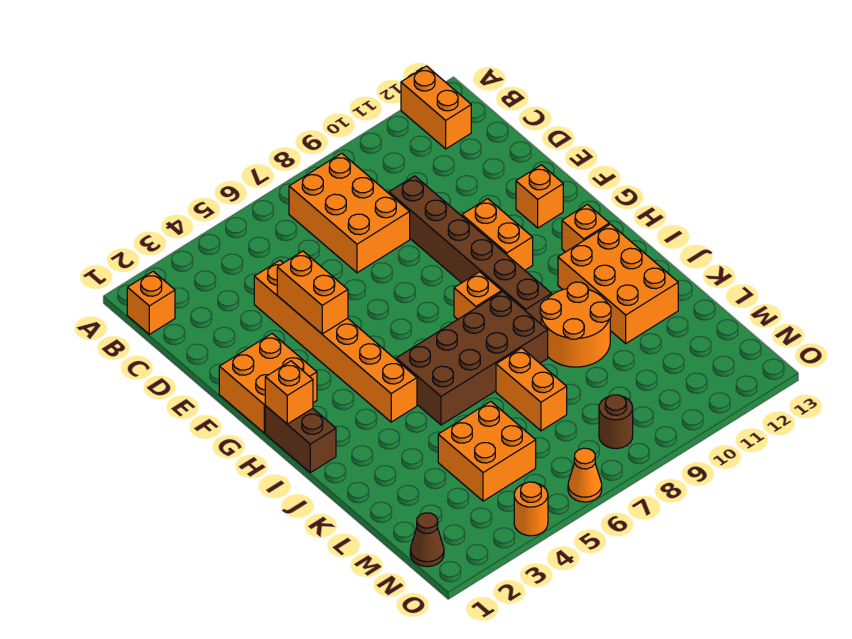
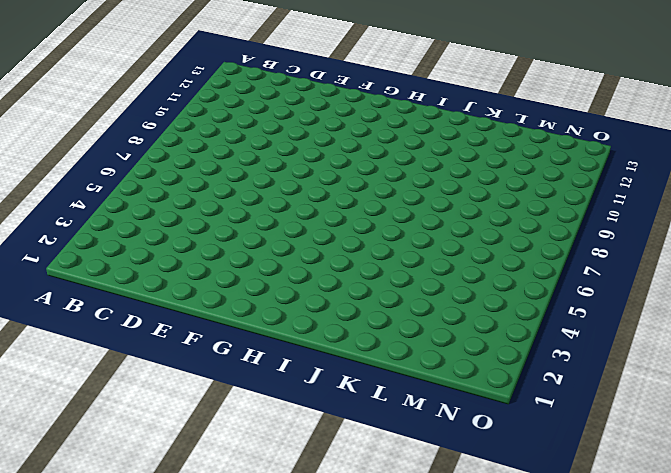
none -> orange brick A12:B12 level 1
none -> orange brick B1 level 1
none -> orange brick B7:D8 level 1

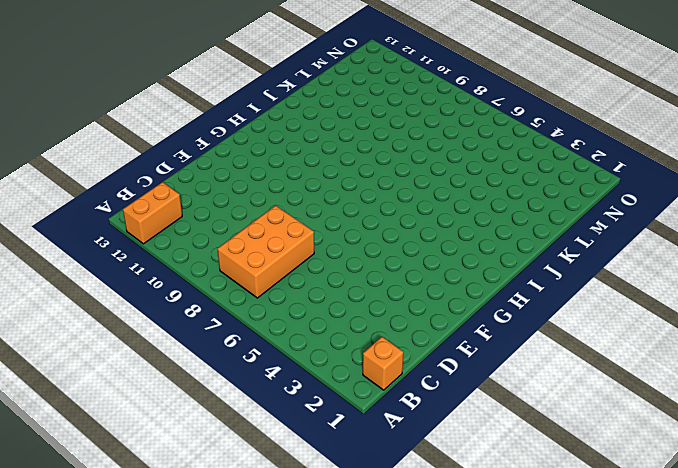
none -> orange brick D4:I4 level 1
none -> brown brick D9:I9 level 1
none -> orange brick F1:G2 level 1

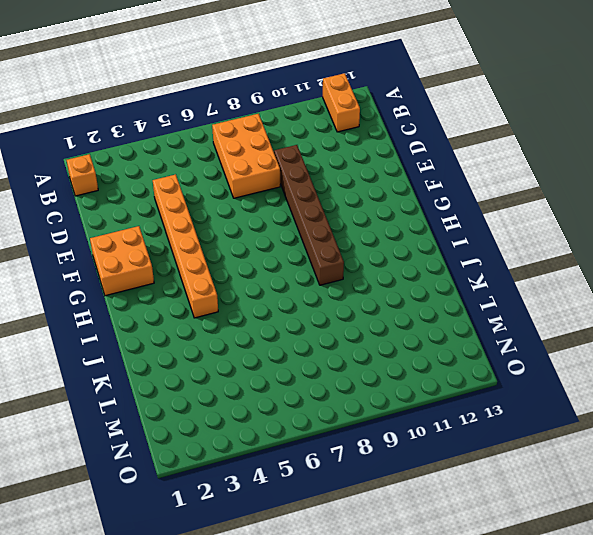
none -> orange brick F10:G10 level 1
none -> orange brick F12 level 1
none -> brown brick H1:I1 level 1

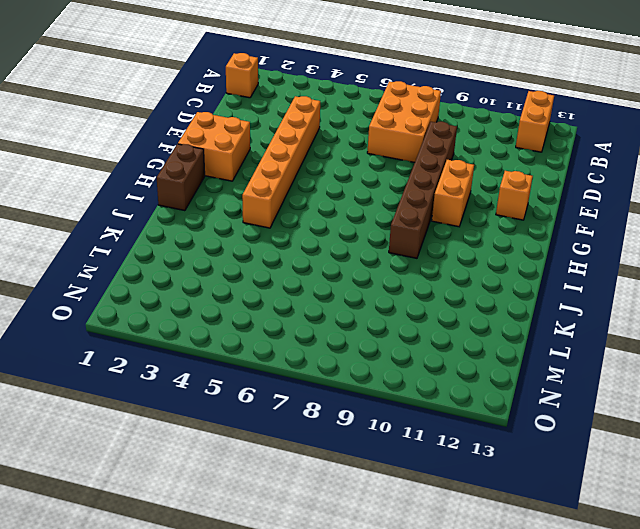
none -> orange brick H8 level 1
none -> orange brick H12 level 1
none -> brown brick I5:J8 level 1

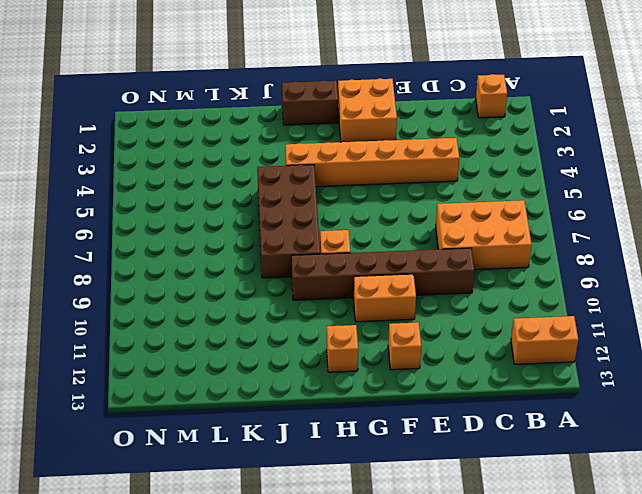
none -> orange brick I11:K12 level 1
none -> orange round brick J9:K10 level 1
none -> orange brick K7:L7 level 1

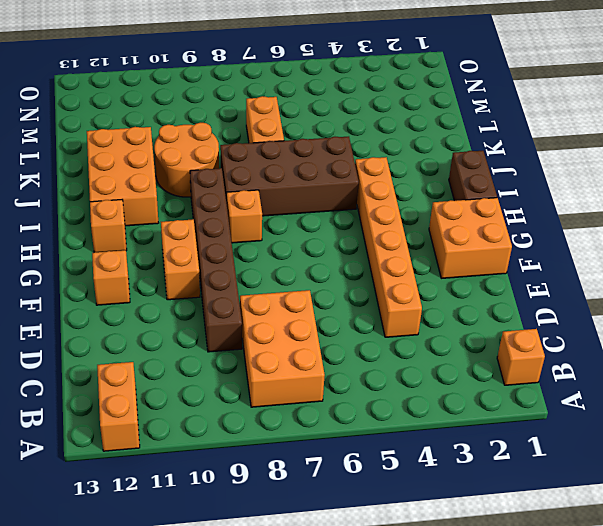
none -> orange brick L4:M5 level 1
none -> brown cone N1 level 1
none -> brown round brick N8 level 1

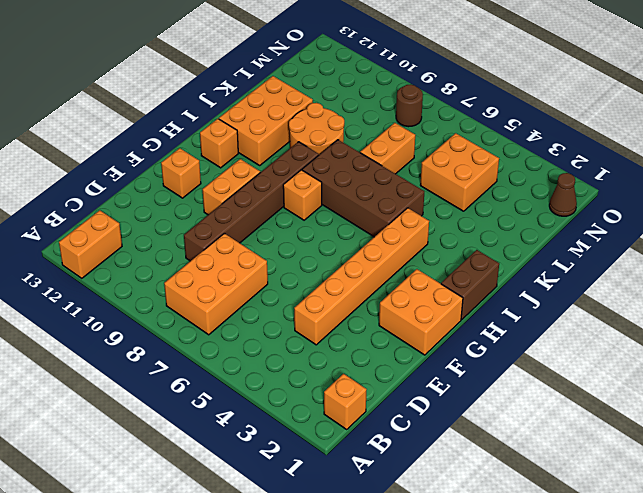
none -> orange round brick O4 level 1
none -> orange cone O6 level 1
none -> orange brick E4:F4 level 2

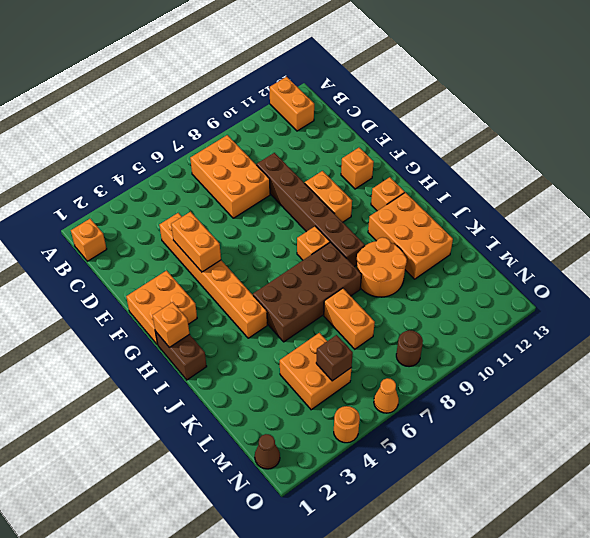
brown brick M5 level 2 -> none

